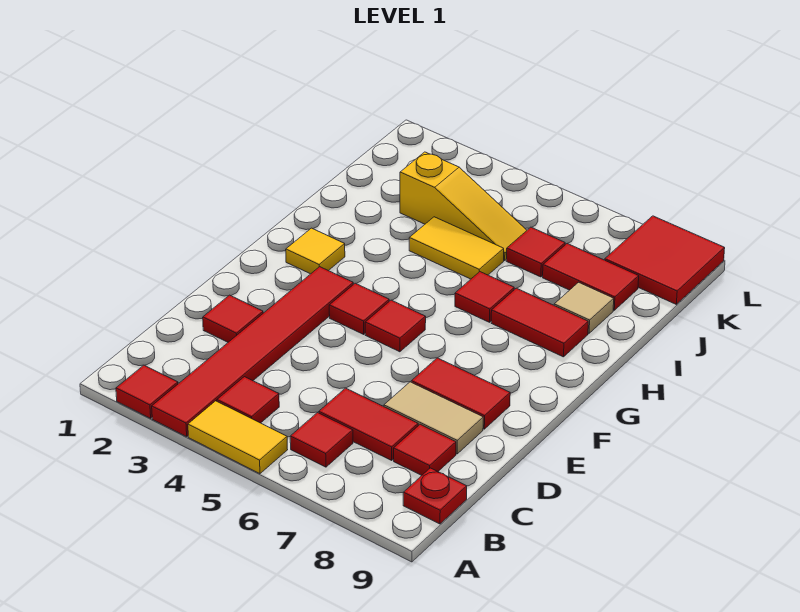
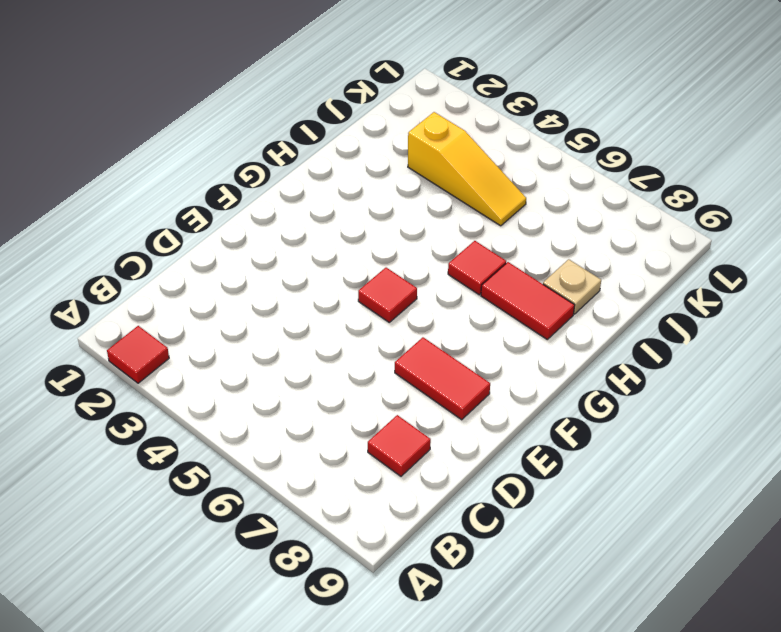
tan plate I8 level 1 -> tan tile I8 level 1
none -> red tile A3:F3 level 1
none -> yellow tile A4:A5 level 1
none -> red tile B4 level 1

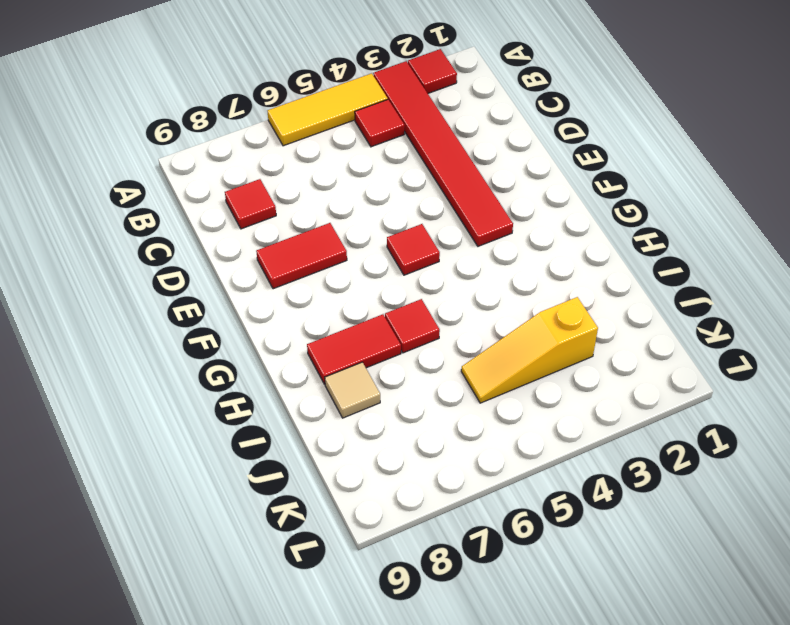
yellow tile A4:A6 level 1 -> yellow tile A4:A5 level 1
none -> red tile B6 level 1
none -> red plate B9 level 1
none -> red tile C6:C7 level 1

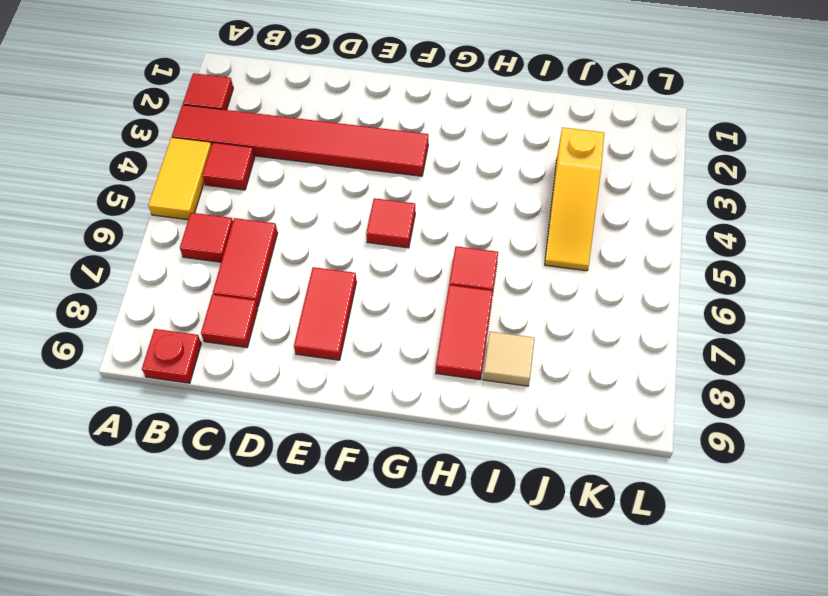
none -> red tile D2 level 1
none -> tan tile D7:D8 level 1
none -> red tile F4 level 1

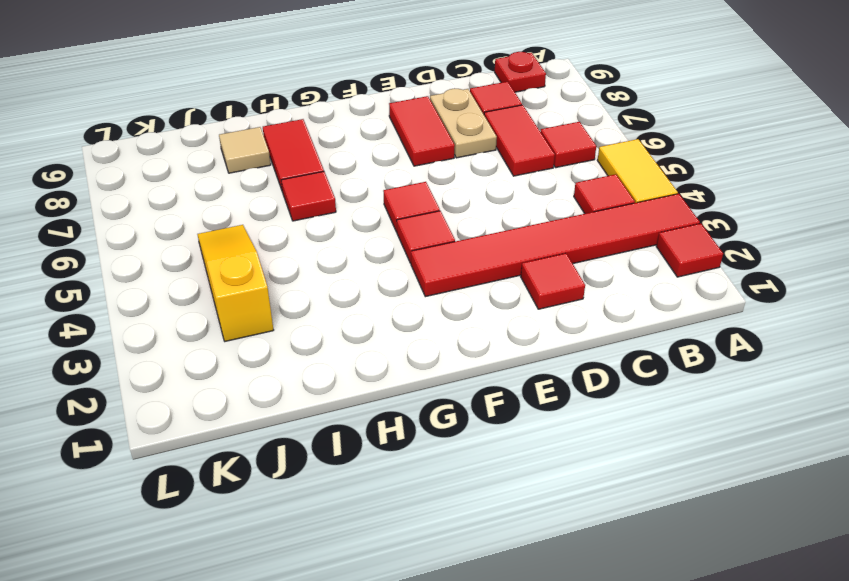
tan plate D7:D8 level 1 -> tan tile D7:D8 level 1
none -> yellow tile G2 level 1
none -> yellow tile I4:I5 level 1
none -> red tile J6 level 1

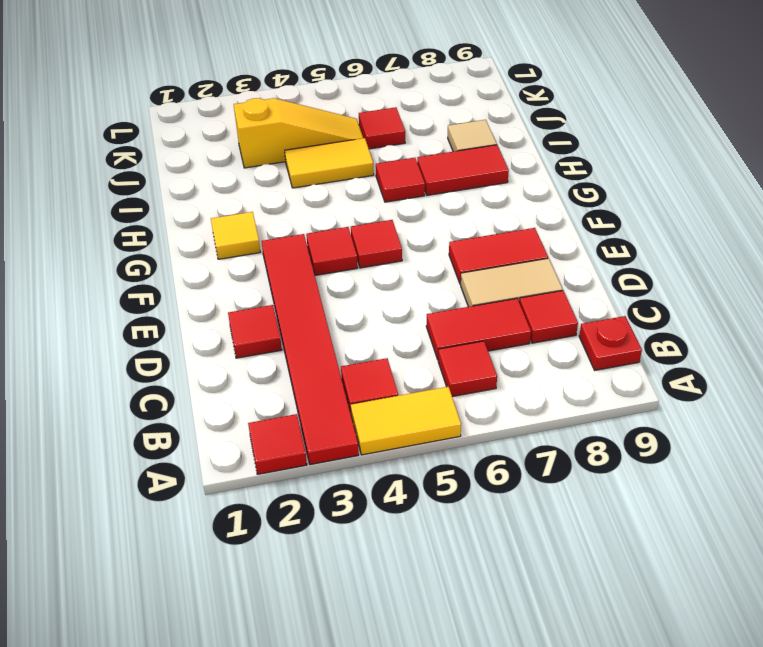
none -> red tile J7:J8 level 1
none -> red tile K8:L9 level 1

